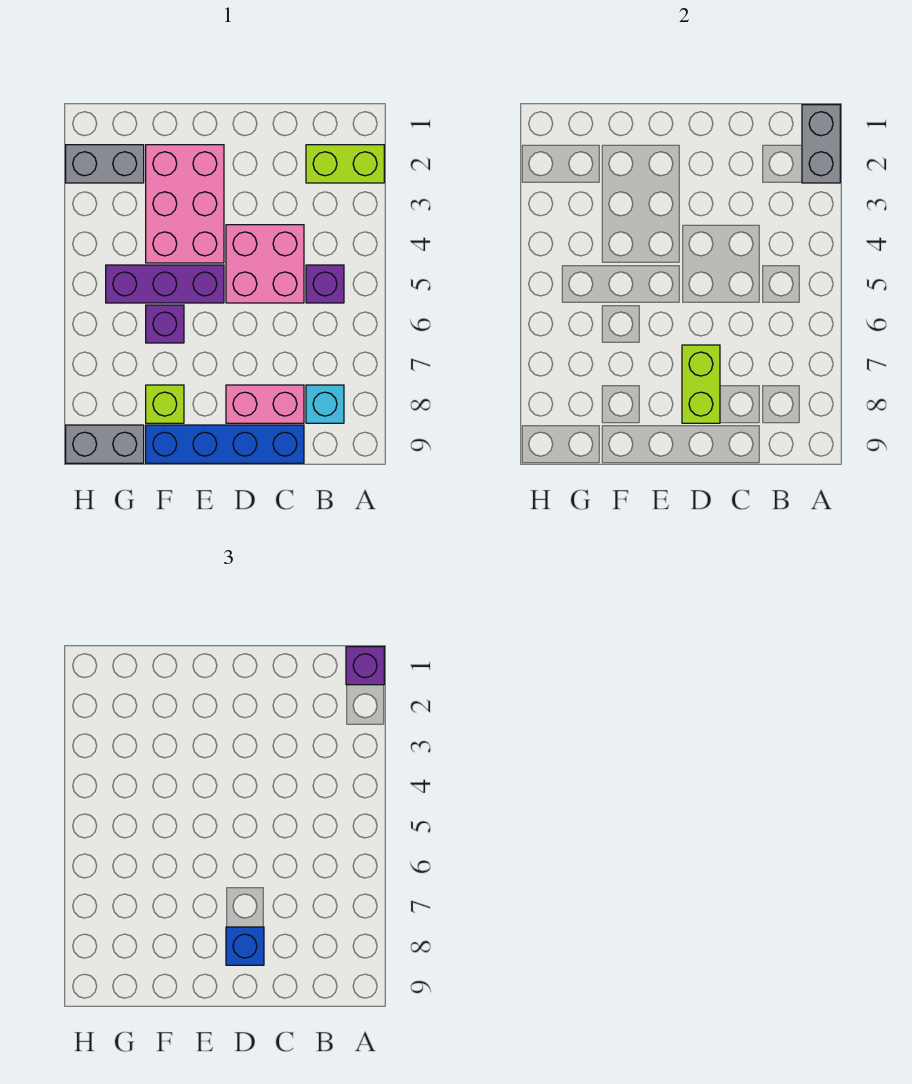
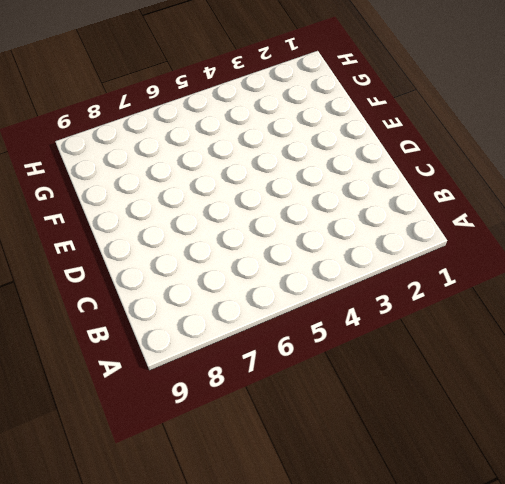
none -> lime brick A2:B2 level 1
none -> purple brick B5 level 1
none -> cyan brick B8 level 1

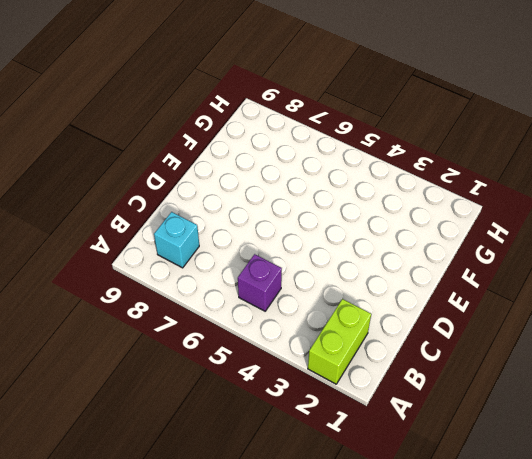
none -> pink brick C4:D5 level 1
none -> pink brick C8:D8 level 1
none -> blue brick C9:F9 level 1

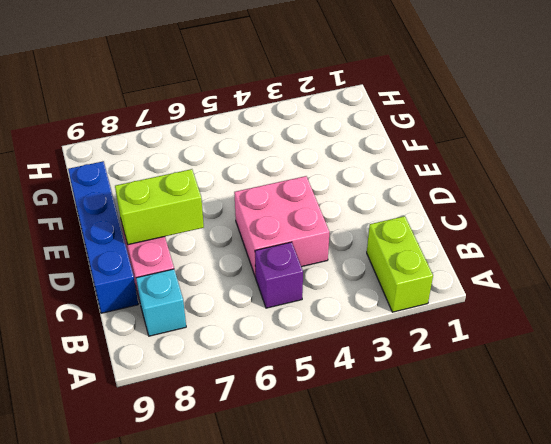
none -> pink brick E2:F4 level 1
none -> purple brick E5:G5 level 1
none -> purple brick F6 level 1

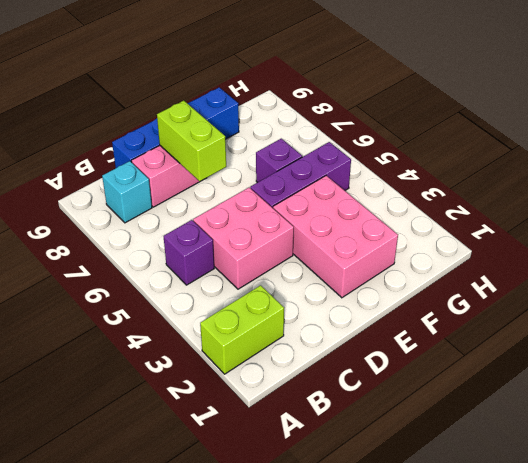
none -> lime brick F8 level 1
none -> grey brick G2:H2 level 1
none -> grey brick G9:H9 level 1

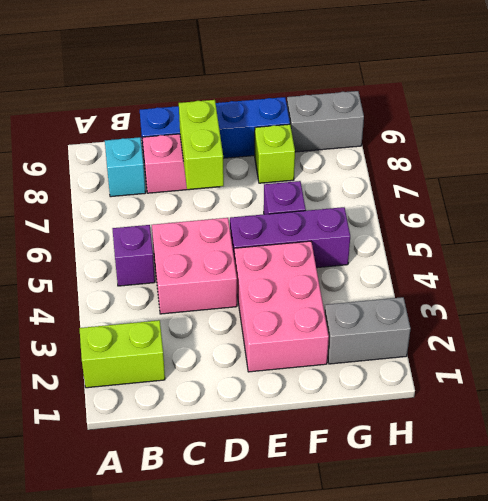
none -> grey brick A1:A2 level 2
none -> purple brick A1 level 3
none -> blue brick D8 level 3

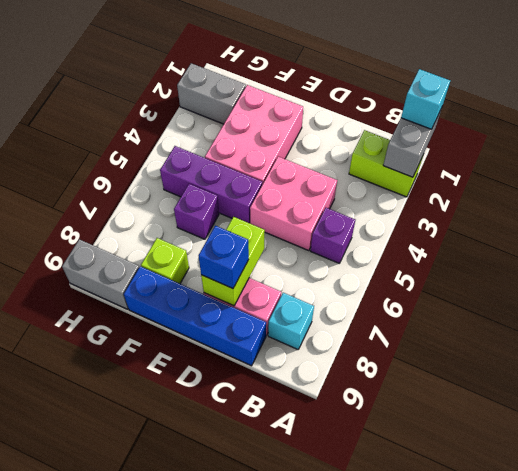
cyan brick A1 level 3 -> purple brick A1 level 3

